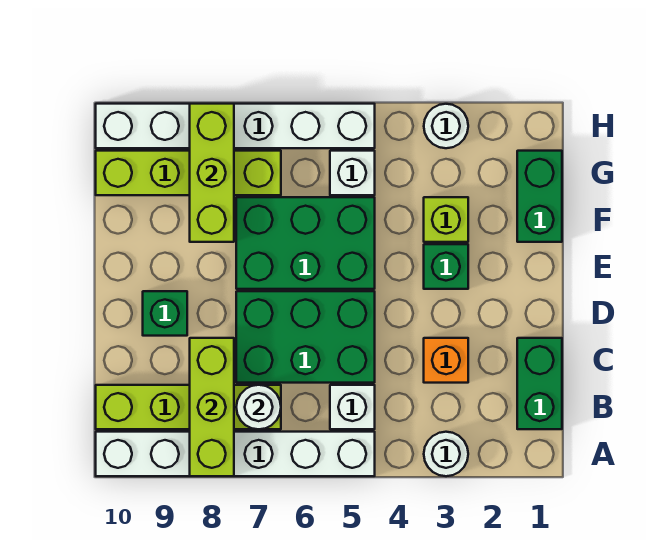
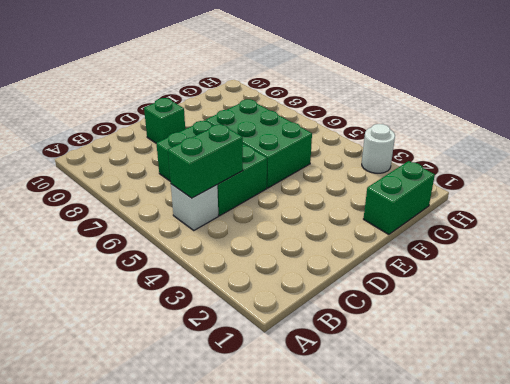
green brick B5:C5 level 2 -> green brick B1:C1 level 1
none -> white round brick A3 level 1
none -> white brick A5:A10 level 1
none -> lime brick B7:B10 level 1

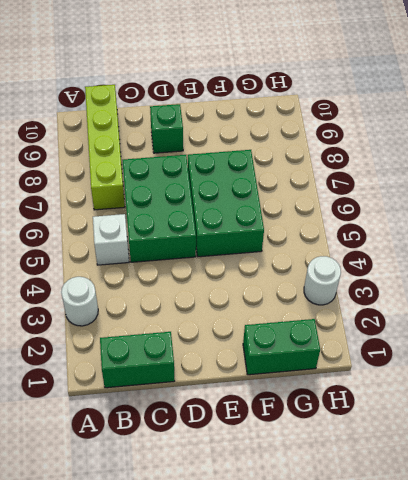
none -> white brick A5:A10 level 1
none -> orange brick C3 level 1
none -> green brick E3 level 1

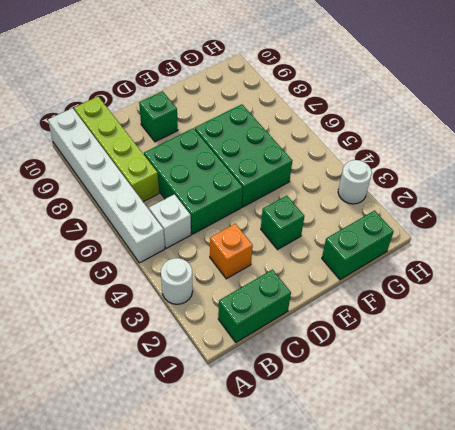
none -> lime brick F3 level 1
none -> white brick G5 level 1
none -> lime brick G7:G10 level 1

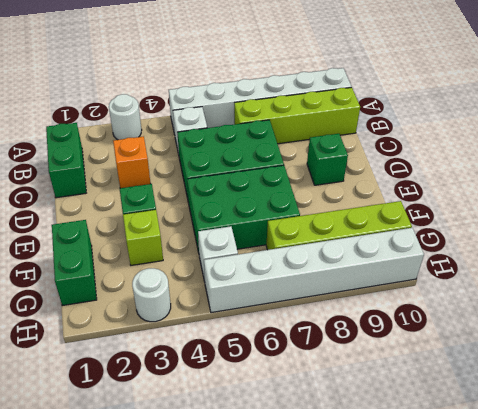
none -> lime brick A8:C8 level 2
none -> white round brick B7 level 2
none -> lime brick F8:H8 level 2

